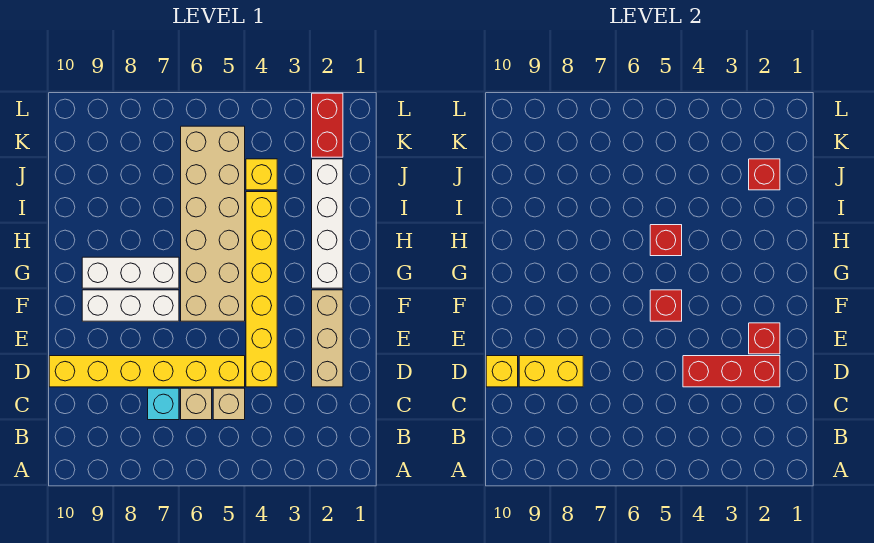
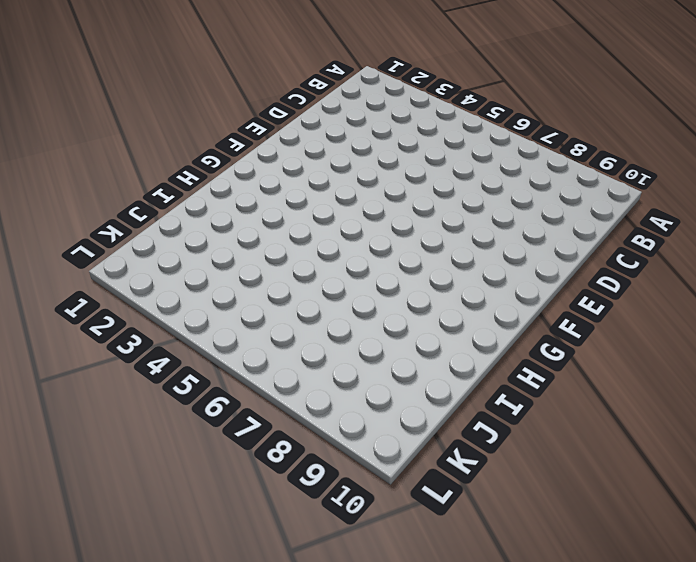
none -> tan brick C5 level 1
none -> tan brick C6 level 1
none -> cyan brick C7 level 1

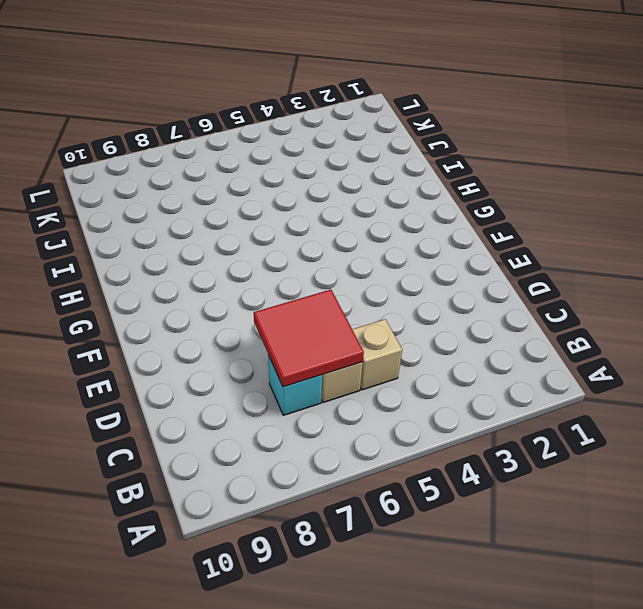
red tile C6:D7 level 2 -> none
none -> tan brick D2:F2 level 1
none -> yellow brick D4:I4 level 1
none -> yellow brick D5:D10 level 1

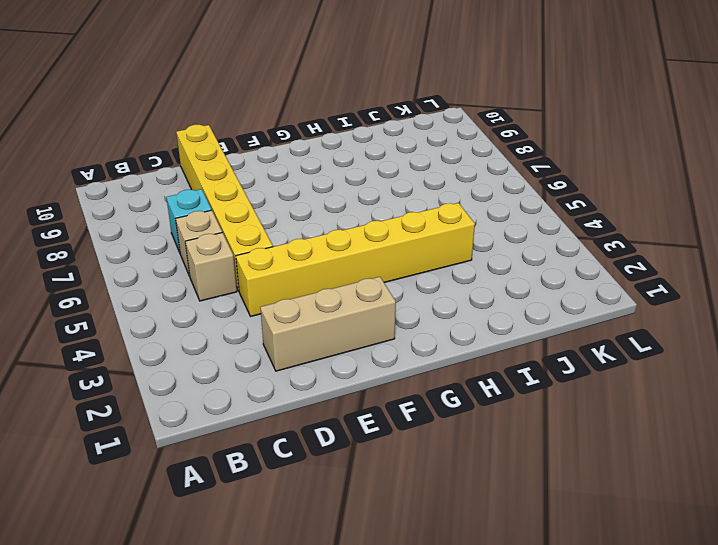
none -> tan brick F5:K6 level 1
none -> white brick F7:F9 level 1
none -> white brick G2:J2 level 1

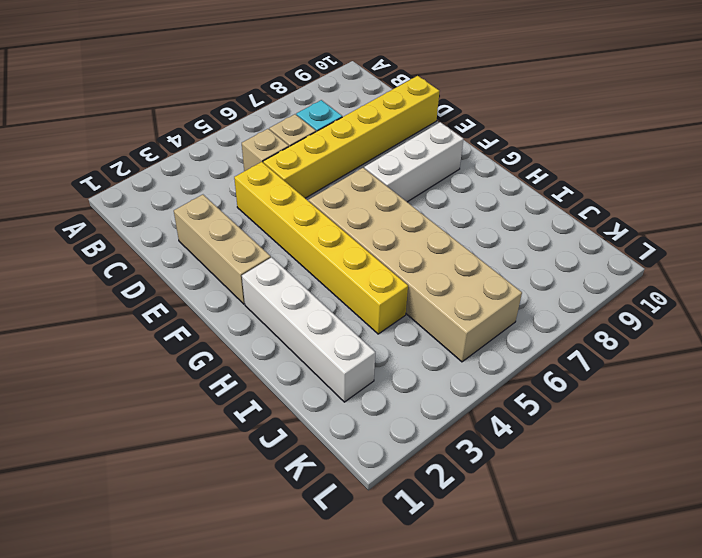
none -> white brick G7:G9 level 1
none -> yellow brick J4 level 1
none -> red brick K2:L2 level 1

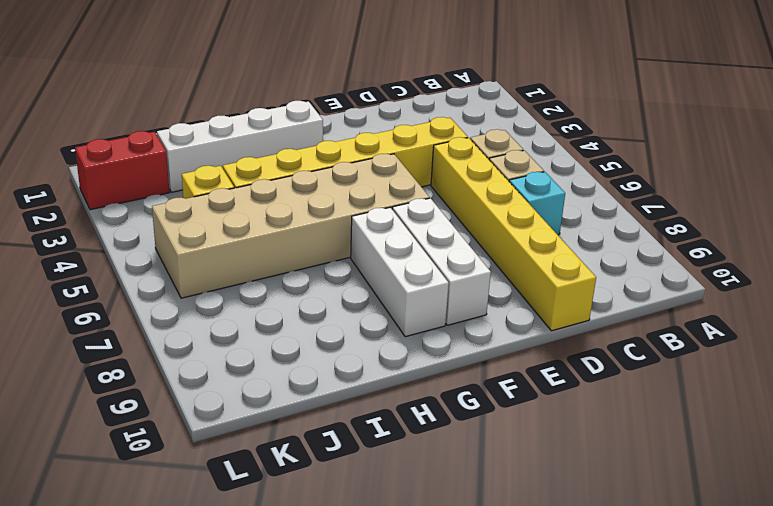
none -> tan brick D2:F2 level 1
none -> red brick D2:D4 level 2
none -> yellow brick D8:D9 level 2

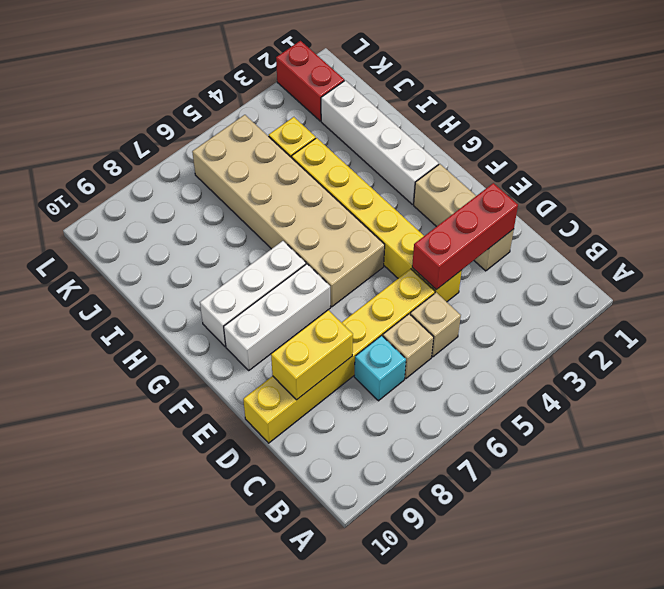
none -> yellow brick D10 level 2
none -> red brick E2 level 2
none -> red brick F5 level 2

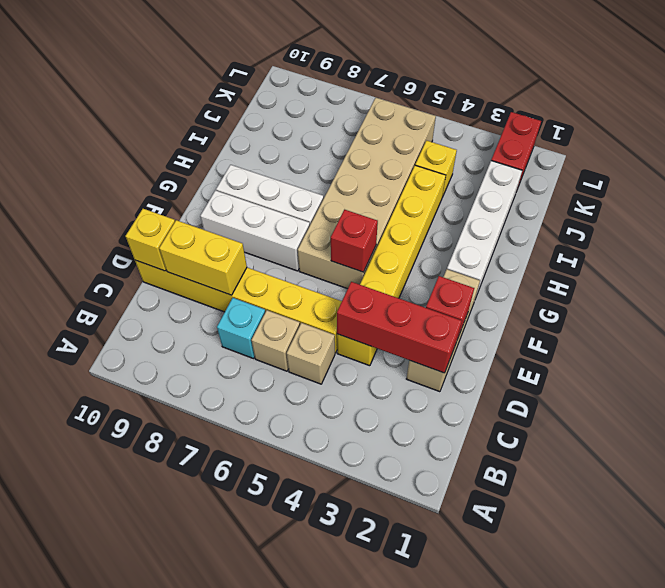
none -> red brick H5 level 2
none -> red brick J2 level 2

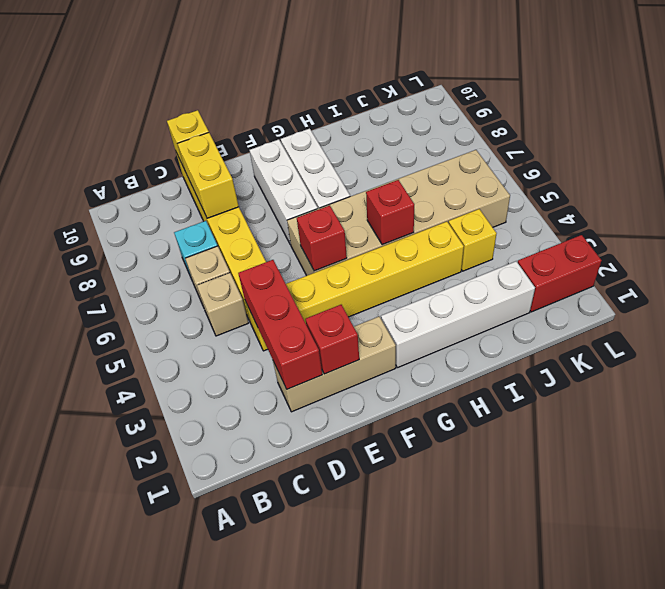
none -> red brick J2 level 2

